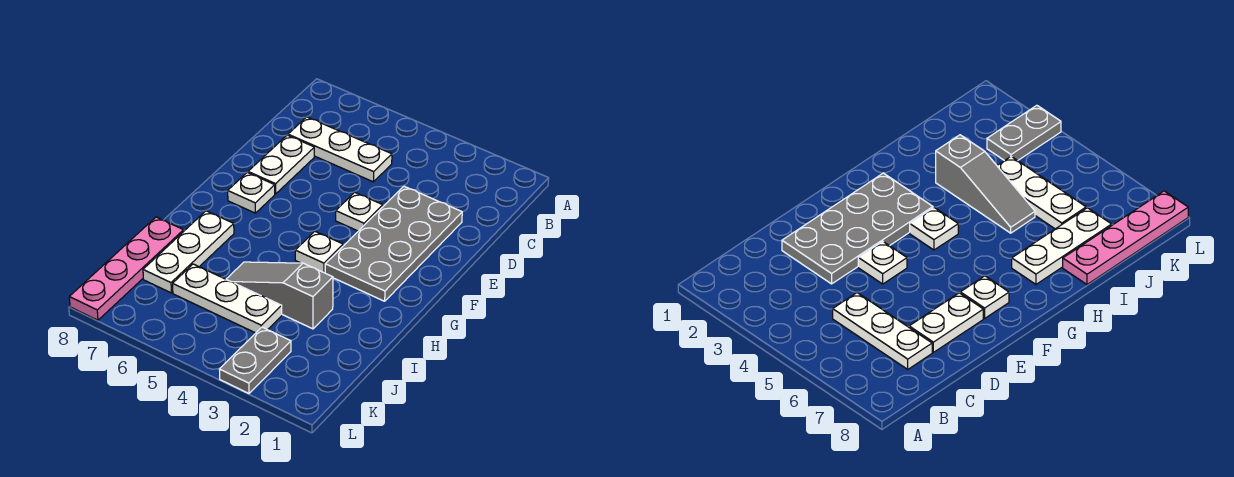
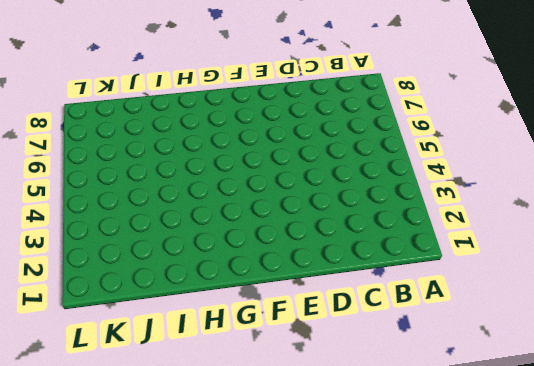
none -> white plate C5:C7 level 1
none -> grey plate D2:G3 level 1

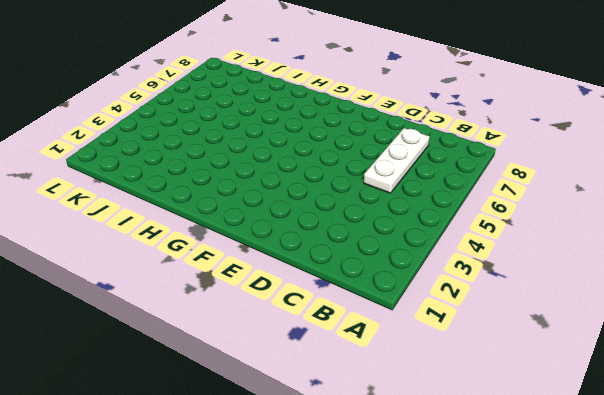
none -> grey plate D2:G3 level 1
none -> white plate D7:E7 level 1

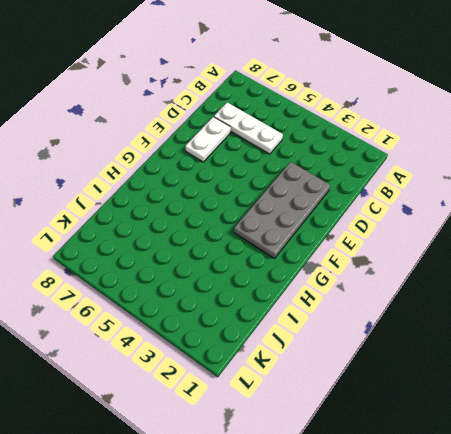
none -> white plate E4 level 1
none -> white plate F7 level 1

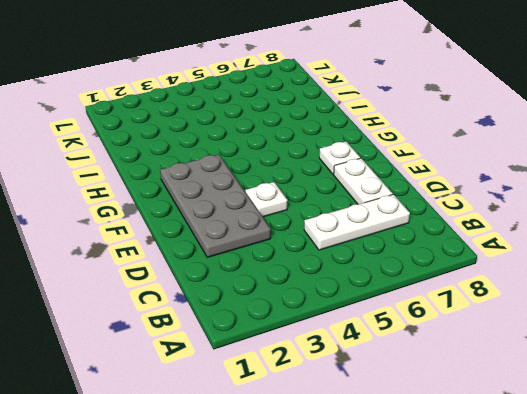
none -> white plate G4 level 1
none -> white plate H7:J7 level 1

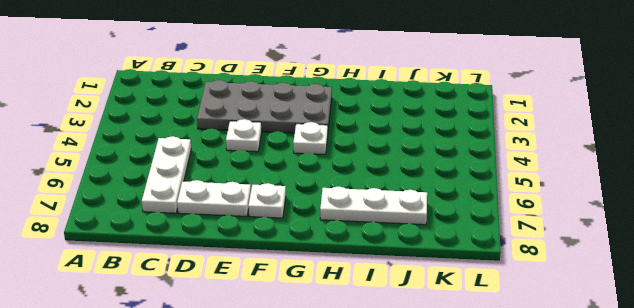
none -> grey slope I3:I5 level 1 top 3
none -> pink plate I8:L8 level 1

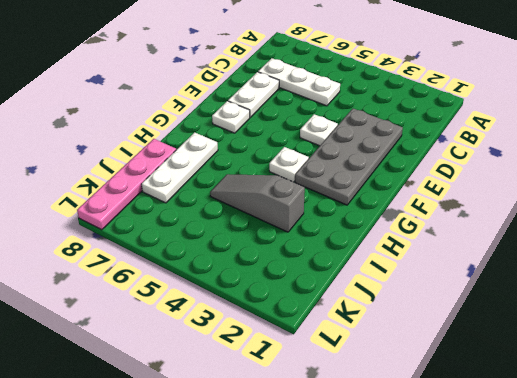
none -> white plate J4:J6 level 1
none -> grey plate K3:L3 level 1

